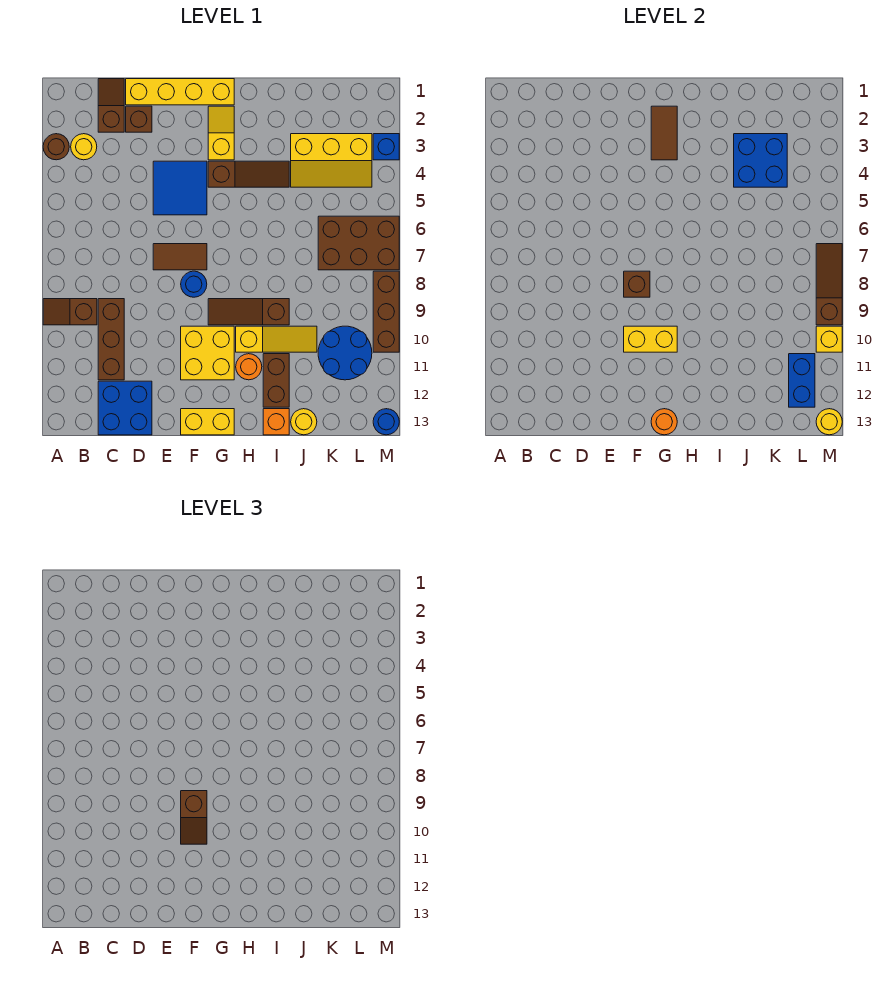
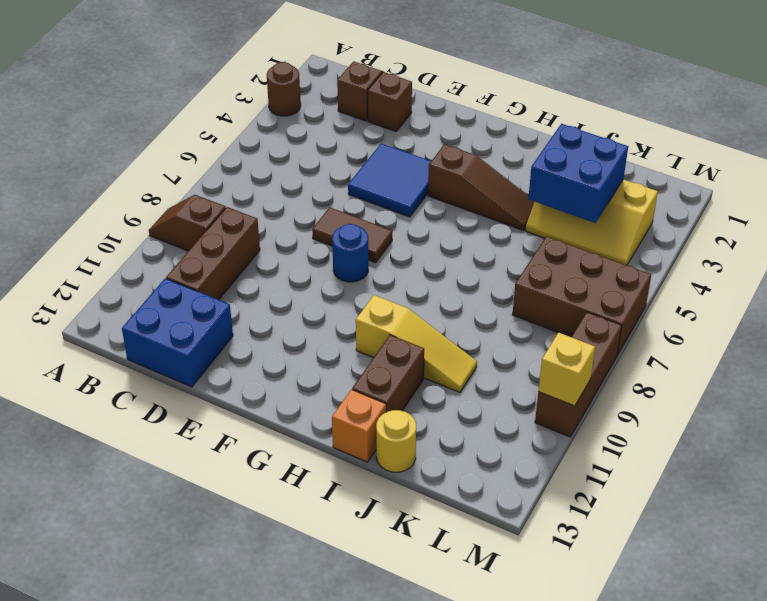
none -> yellow round brick B3 level 1
none -> yellow brick D1:G1 level 1
none -> yellow brick F10:G11 level 1
none -> yellow brick F13:G13 level 1

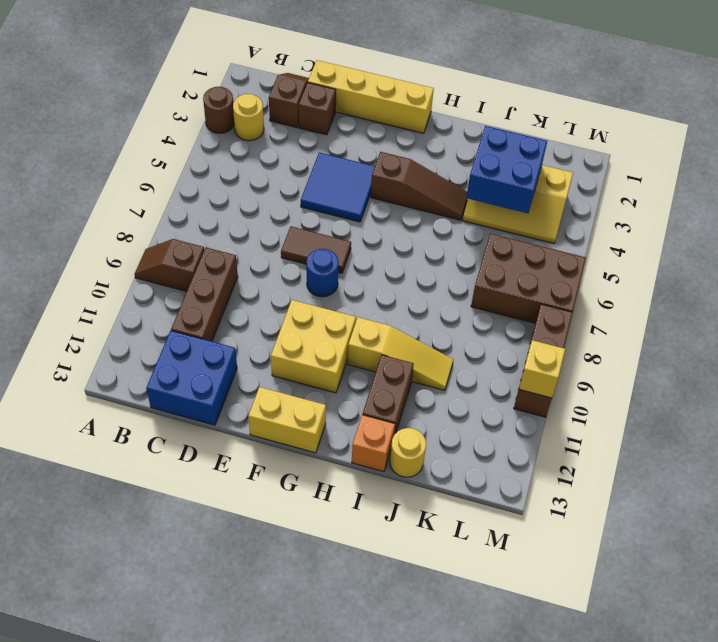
none -> yellow slope G2:G3 level 1 top 3
none -> brown slope G9:I9 level 1 top I
none -> orange round brick H11 level 1
none -> blue round brick K10:L11 level 1

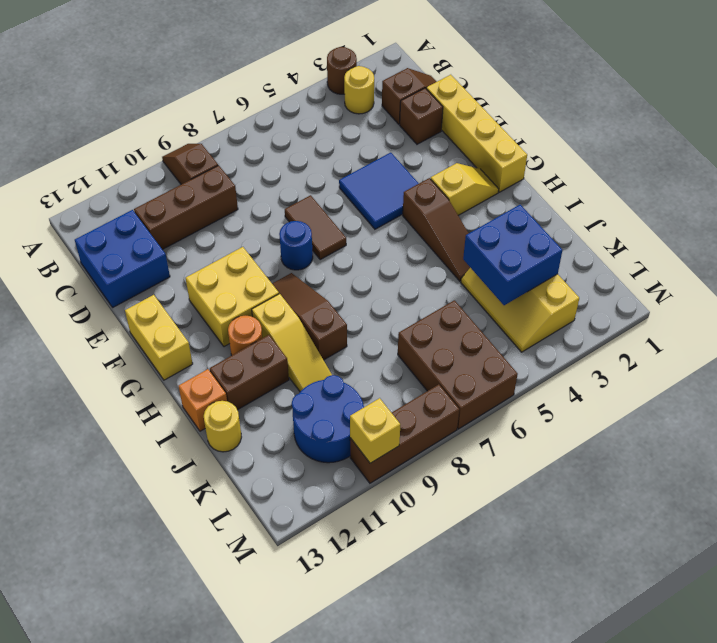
none -> blue brick M3 level 1
none -> blue round brick M13 level 1
none -> brown brick F8 level 2
none -> yellow brick F10:G10 level 2

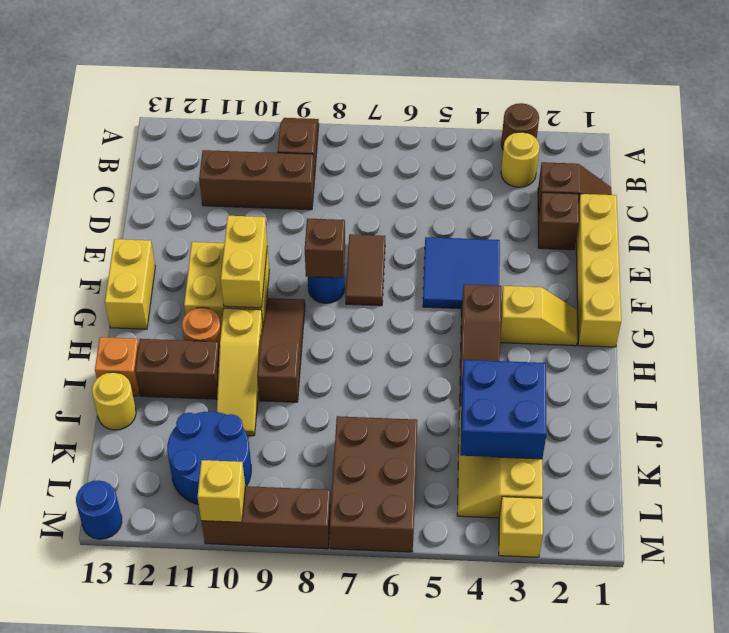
yellow brick M3 level 1 -> blue brick M3 level 1
none -> blue brick C12:D13 level 1
none -> brown tile G2:G3 level 2
none -> orange round brick G13 level 2
none -> blue brick L11:L12 level 2

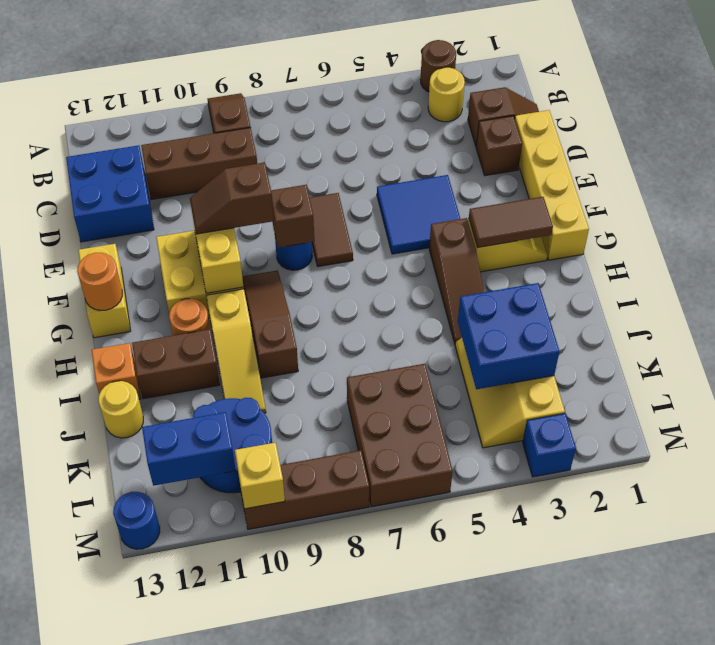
none -> brown slope M7:M9 level 2 top 9
none -> yellow round brick M13 level 2

